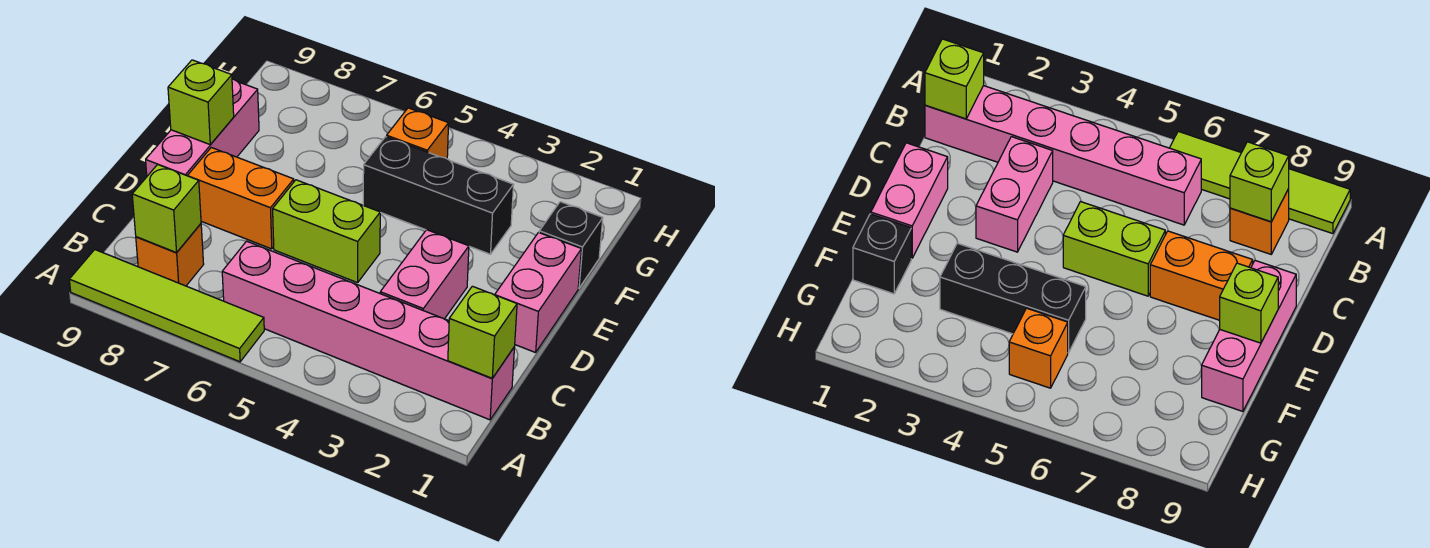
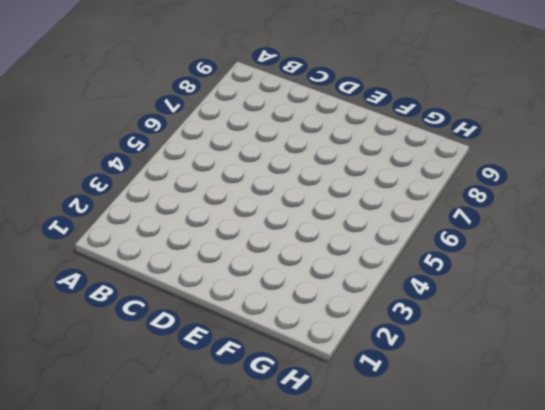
none -> lime tile A6:A9 level 1
none -> pink brick B1:B6 level 1
none -> orange brick B8 level 1

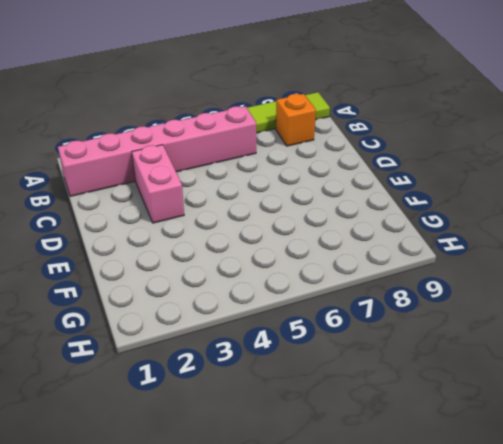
none -> pink brick D1:E1 level 1
none -> lime brick D5:D6 level 1
none -> orange brick D7:D8 level 1

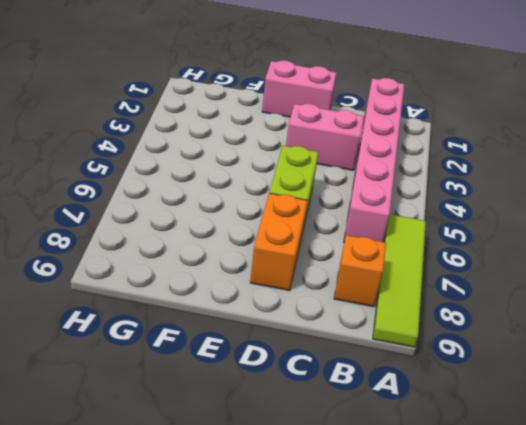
none -> pink brick D9:F9 level 1
none -> black brick F1 level 1
none -> black brick F3:F5 level 1

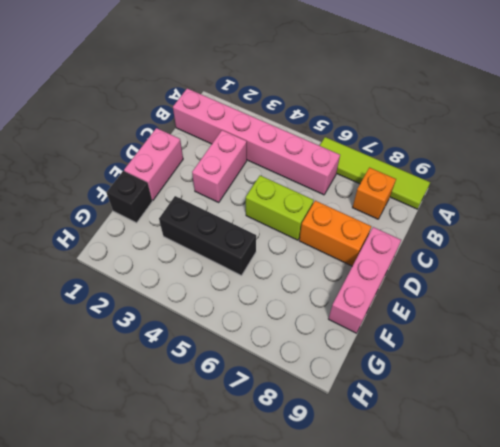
none -> orange brick G5 level 1
none -> lime brick B1 level 2
none -> lime brick B8 level 2

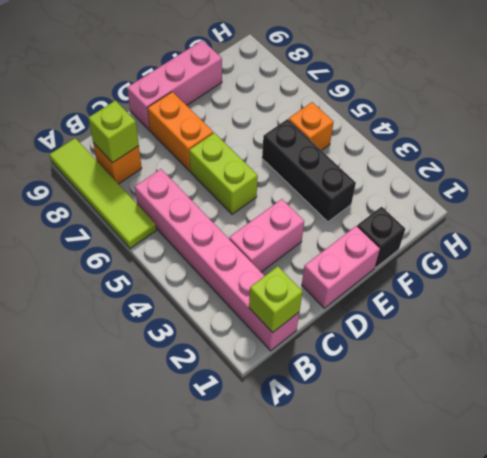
none -> lime brick E9 level 2

